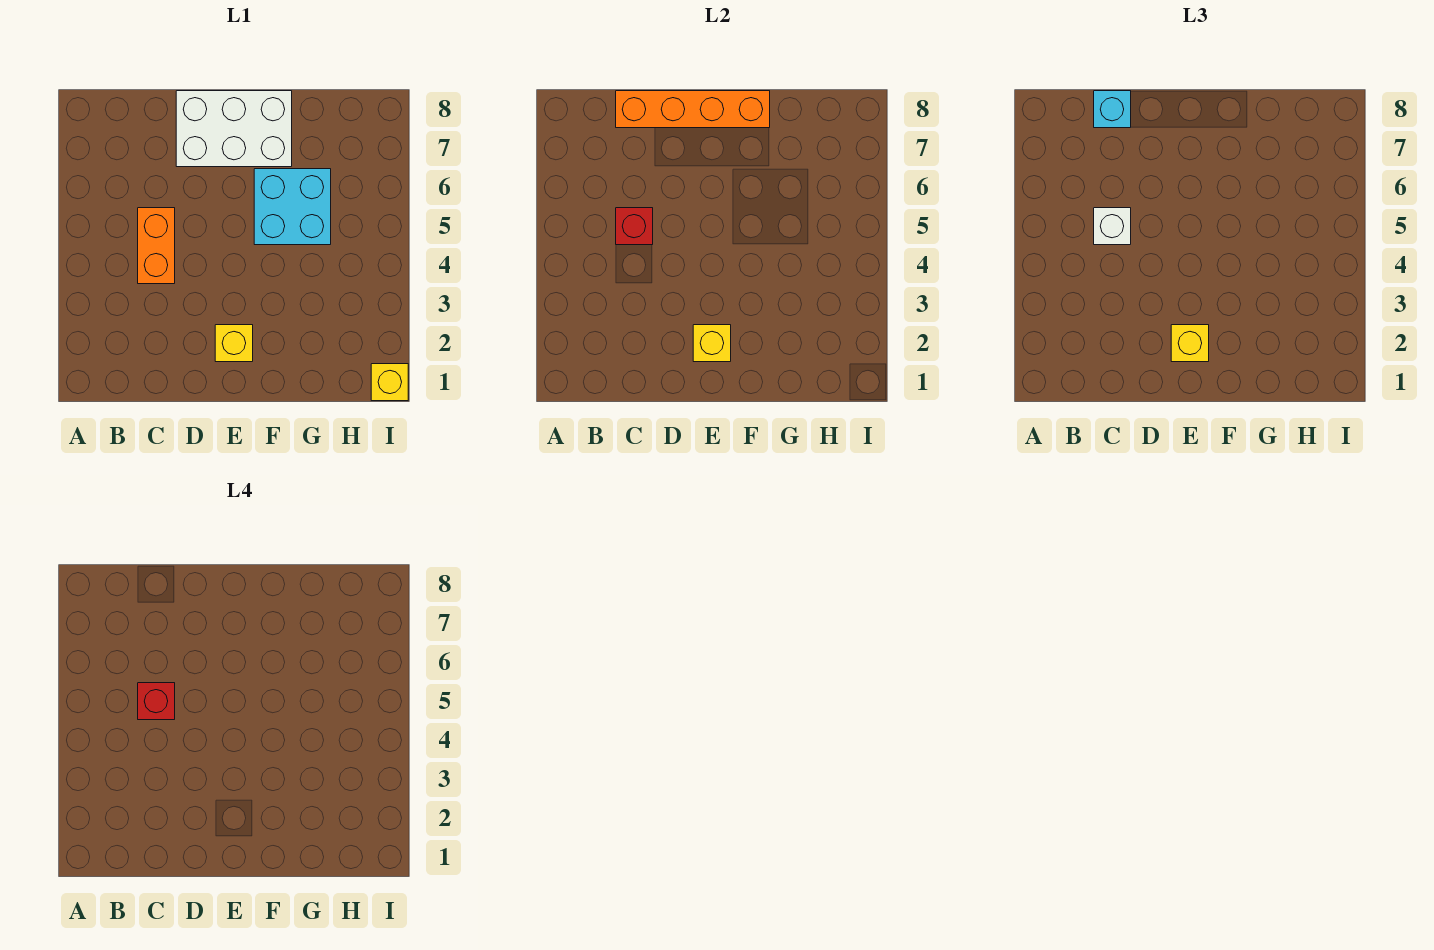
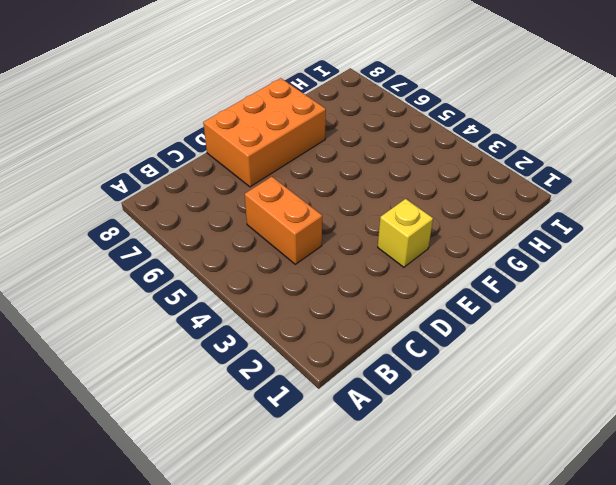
orange brick D7:F8 level 1 -> white brick D7:F8 level 1
none -> cyan brick F5:G6 level 1
none -> yellow brick I1 level 1
none -> red brick C5 level 2

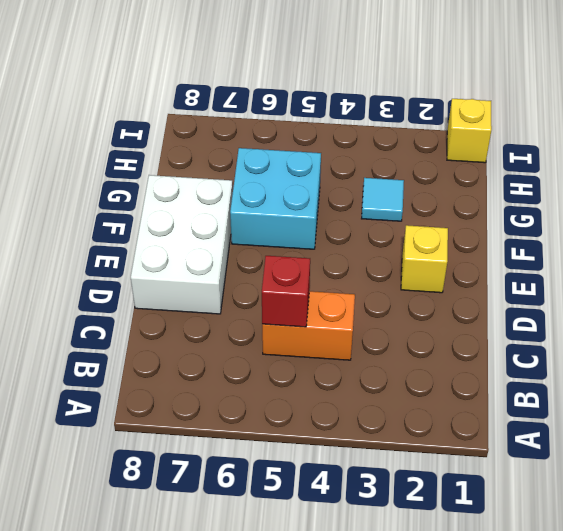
cyan tile G3 level 1 -> none
none -> orange brick C8:F8 level 2
none -> yellow brick E2 level 2
none -> white brick C5 level 3

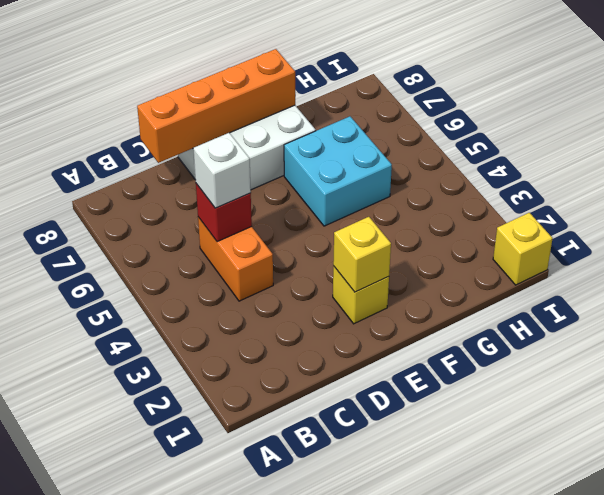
none -> cyan brick C8 level 3
none -> yellow brick E2 level 3
none -> red brick C5 level 4

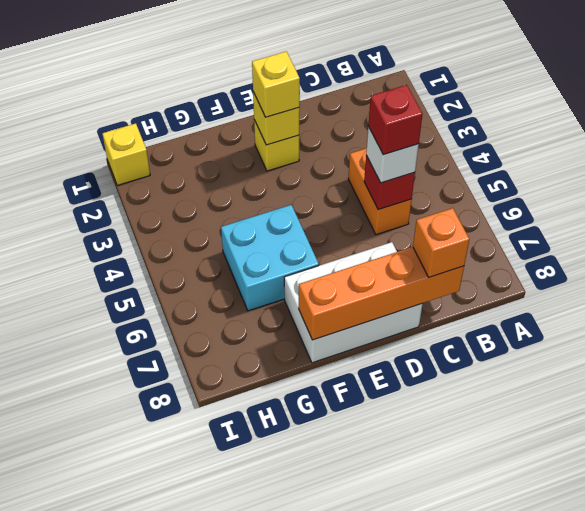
orange brick C8 level 3 -> cyan brick C8 level 3

